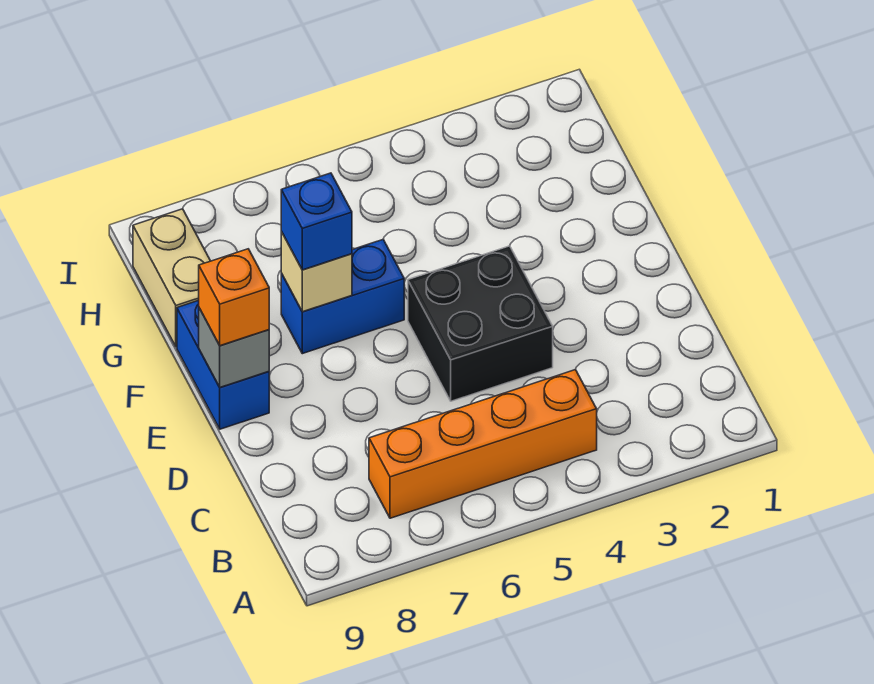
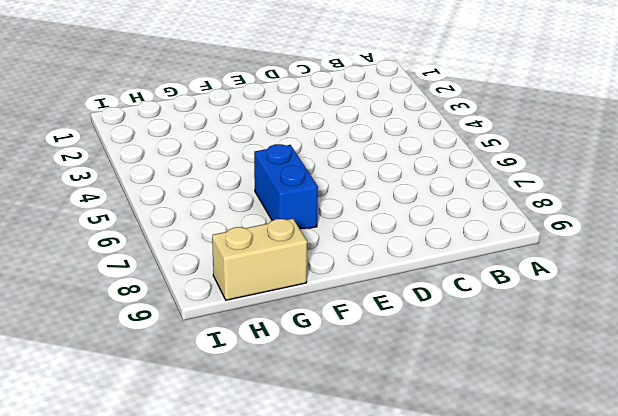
none -> orange brick B4:B7 level 1
none -> black brick D4:E5 level 1

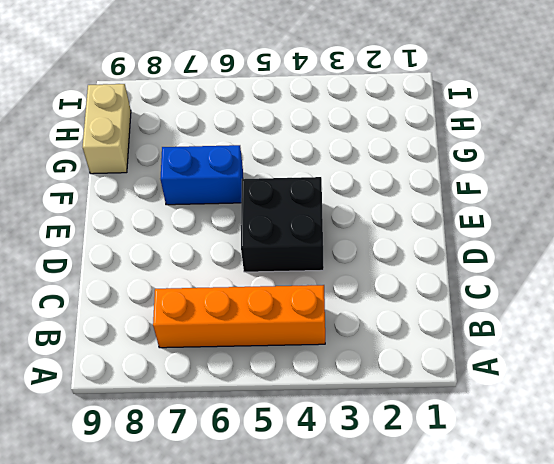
none -> blue brick E9:F9 level 1
none -> grey brick E9 level 2

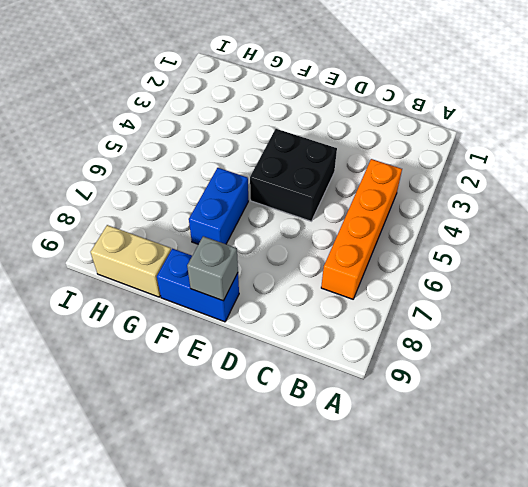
none -> tan brick F7 level 2
none -> orange brick E9 level 3

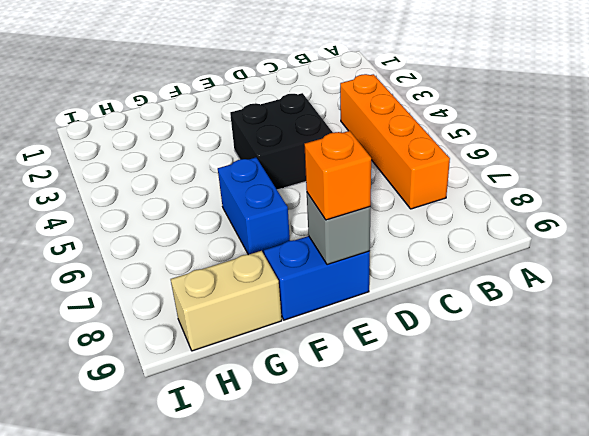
none -> tan brick F7 level 2
none -> blue brick F7 level 3

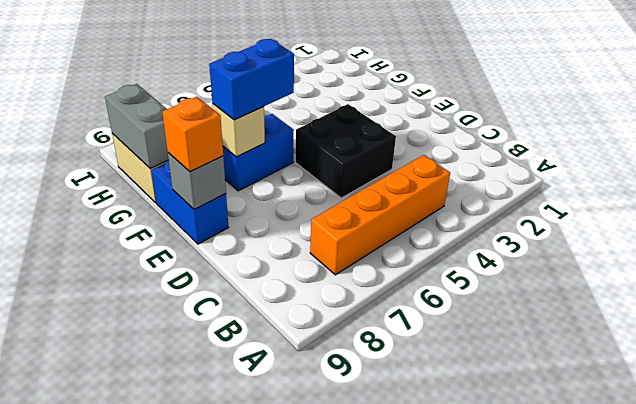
blue brick F6:F7 level 3 -> blue brick F7 level 3
grey brick G9:H9 level 2 -> none

